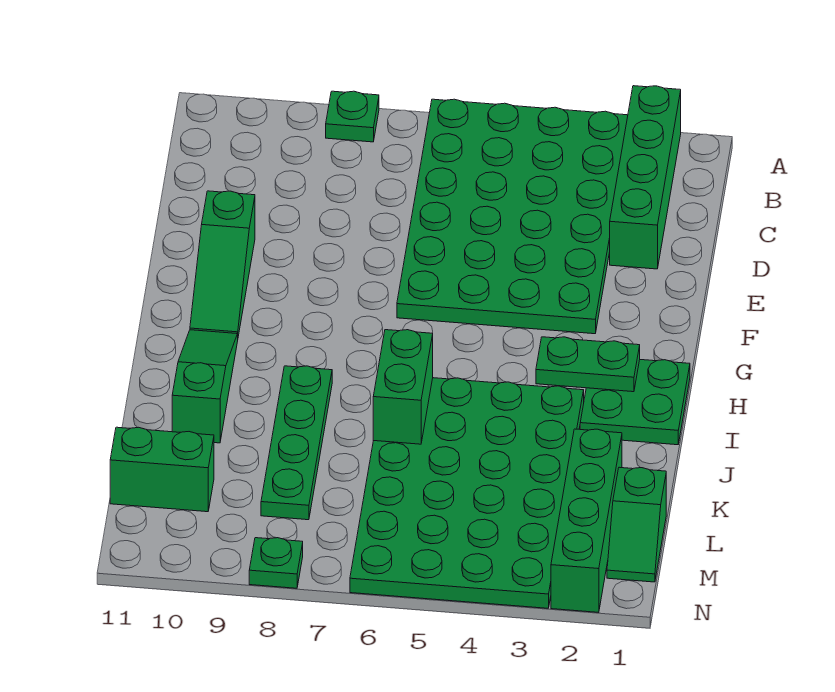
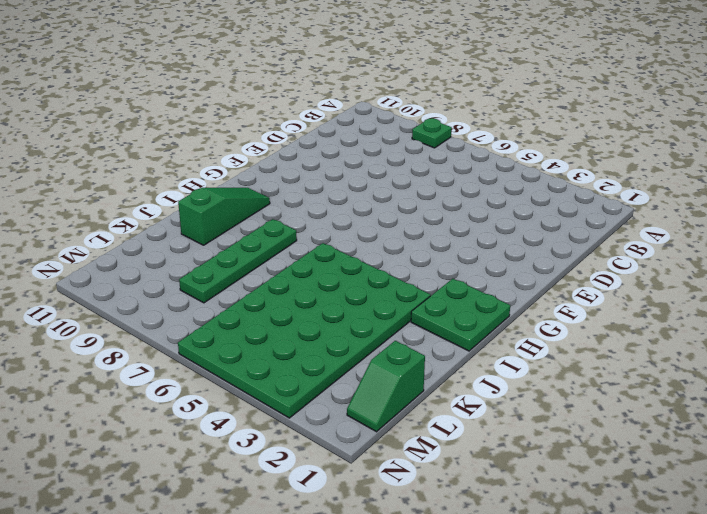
none -> green brick A2:D2 level 1
none -> green plate A3:F6 level 1
none -> green slope E10:G10 level 1 top E

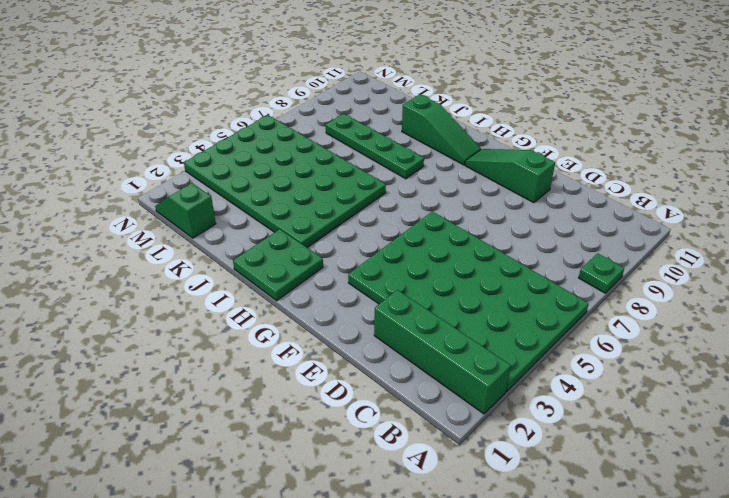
none -> green brick K2:N2 level 1
none -> green brick L10:L11 level 1
none -> green plate N8 level 1

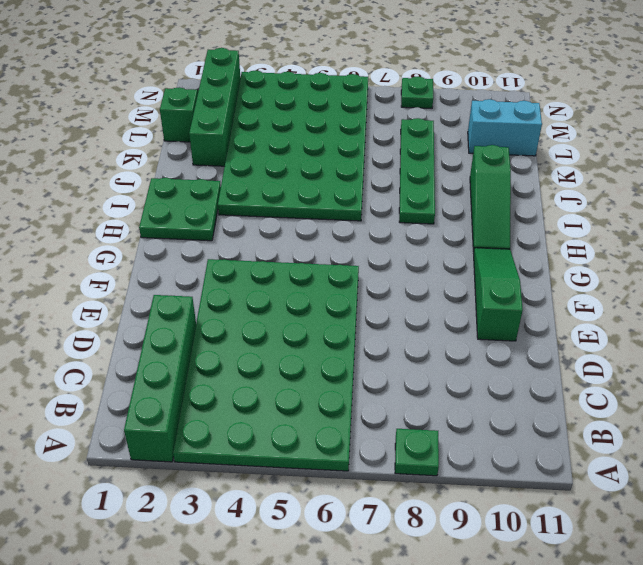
cyan brick L10:L11 level 1 -> green brick L10:L11 level 1
none -> green plate H2:H3 level 2
none -> green brick I6:J6 level 2

